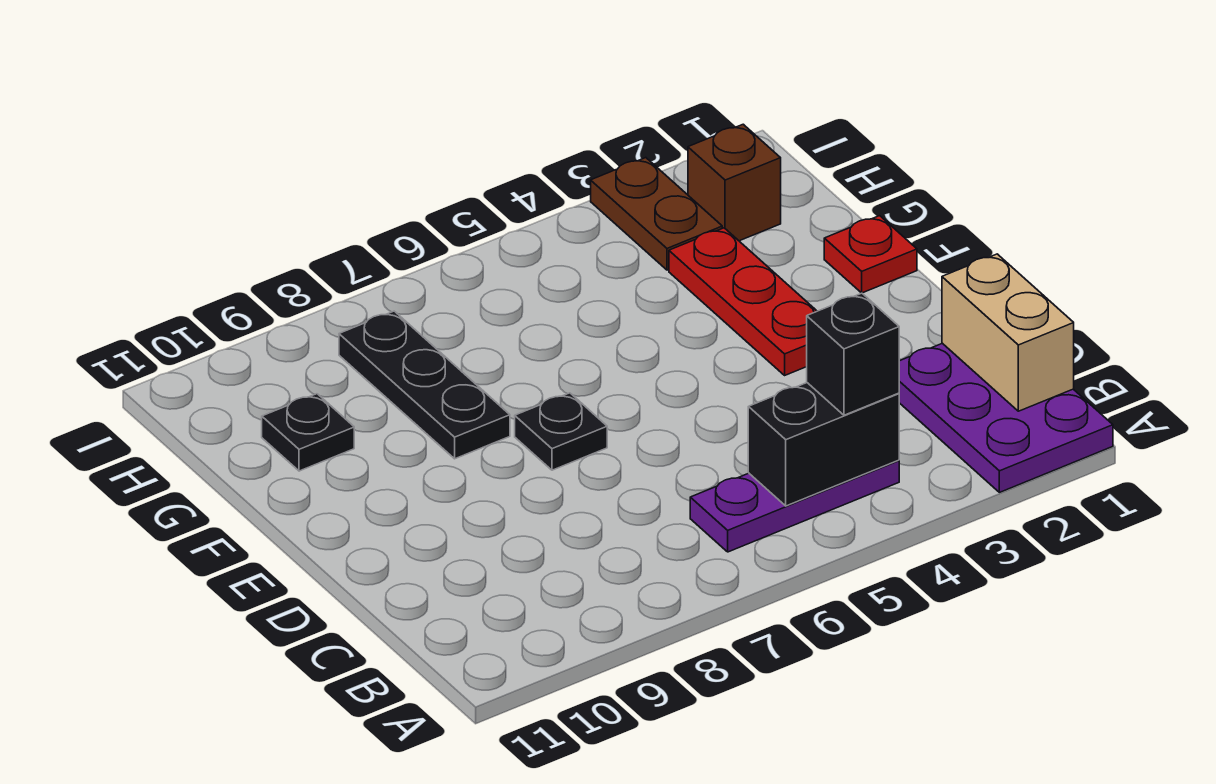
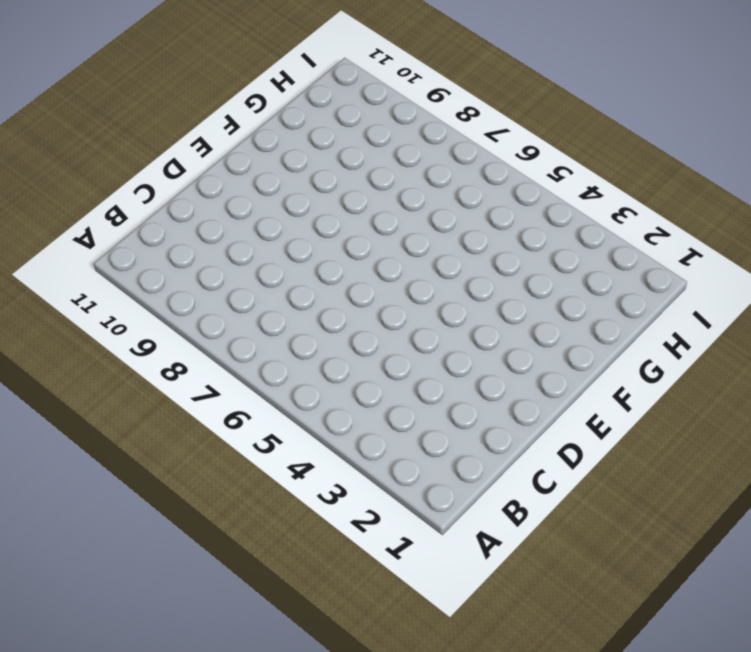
none -> purple plate A1:C2 level 1
none -> purple plate B4:B6 level 1
none -> red plate E3:G3 level 1

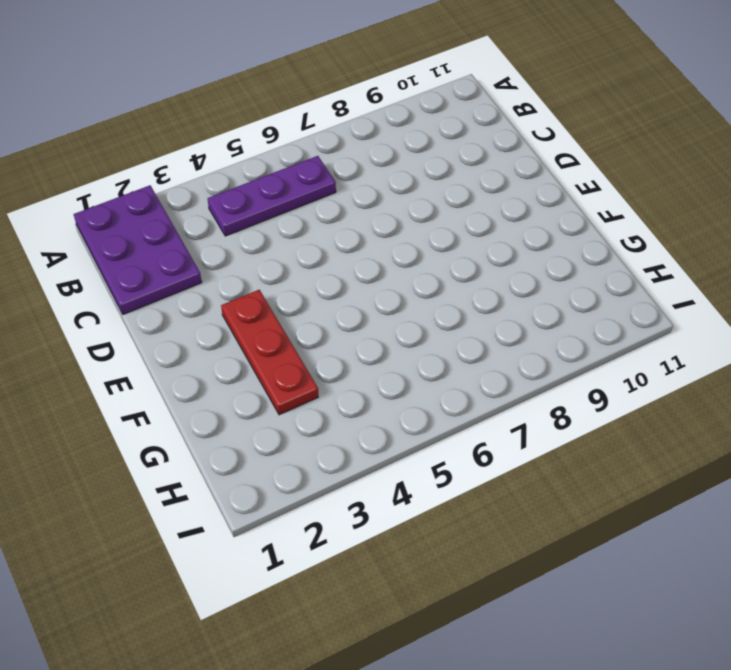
none -> black plate E7 level 1
none -> red plate F1 level 1
none -> black plate F8:H8 level 1

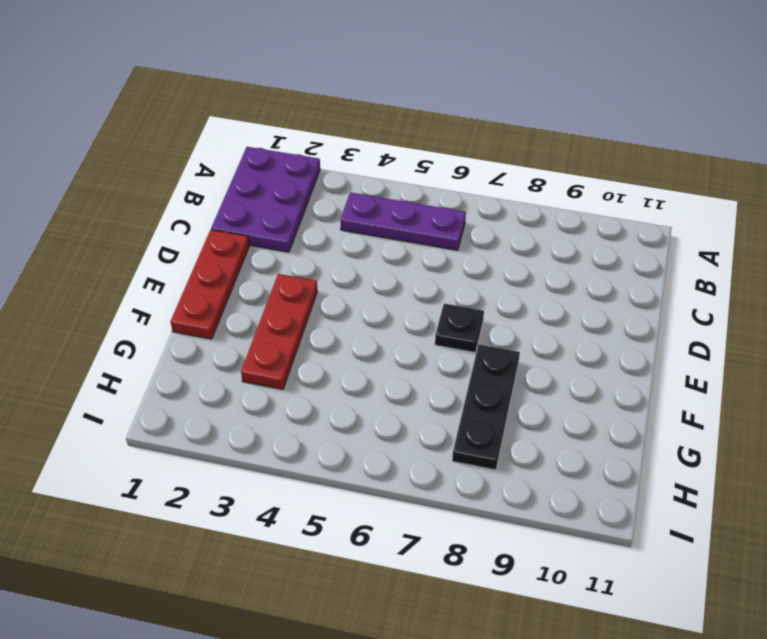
red plate D1:F1 level 1 -> red plate F1 level 1
none -> black plate G10 level 1
none -> brown brick H2 level 1
none -> brown plate H3:I3 level 1

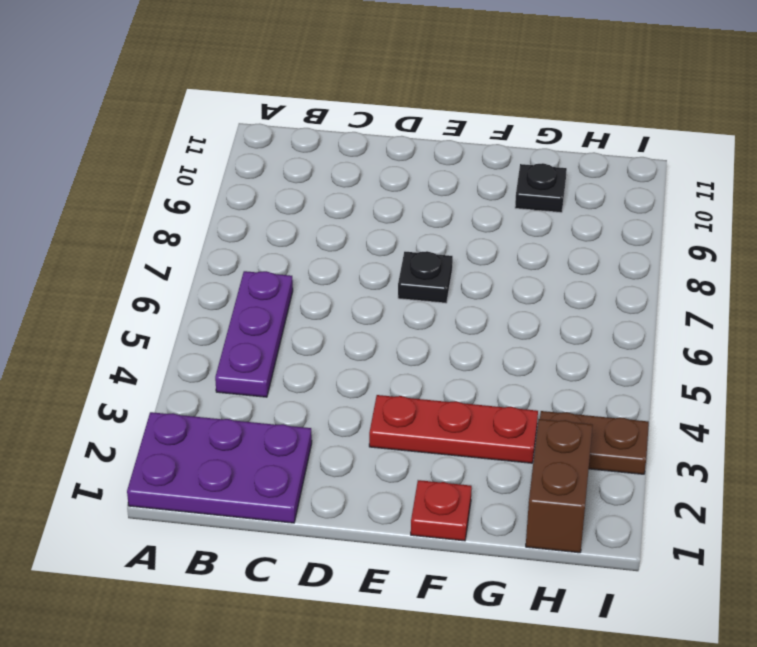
brown brick H1:H2 level 1 -> brown brick H2 level 1
none -> black plate F8:H8 level 1
none -> tan brick B1:C1 level 2
none -> black brick B4:B5 level 2

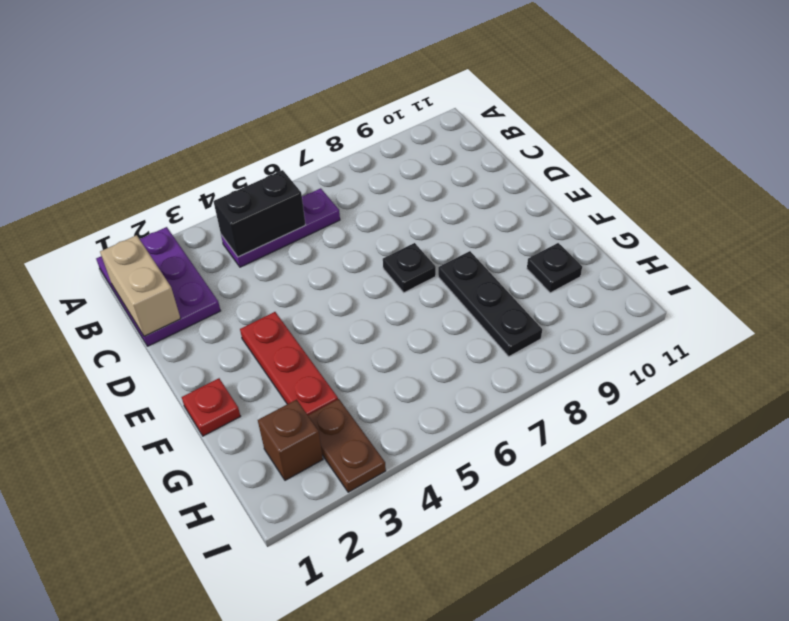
none -> black brick B4 level 3

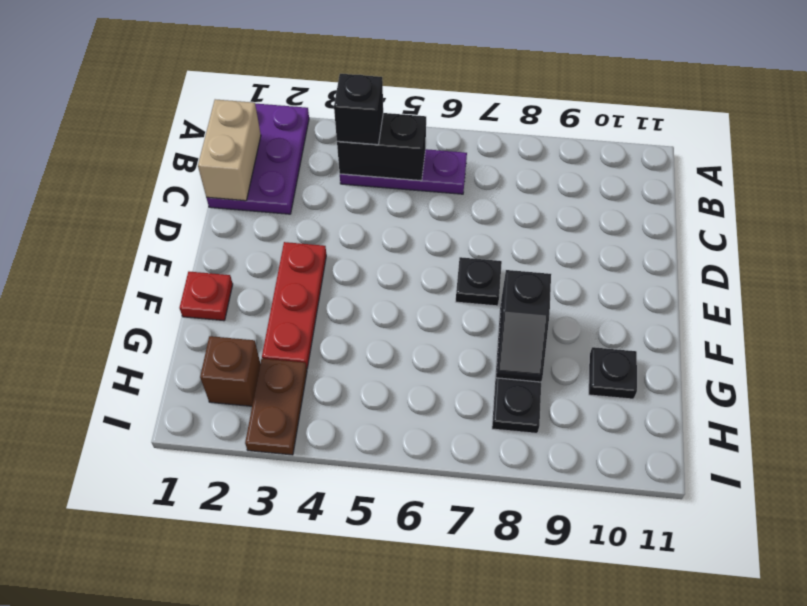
black slope F8:G8 level 2 top F -> none

